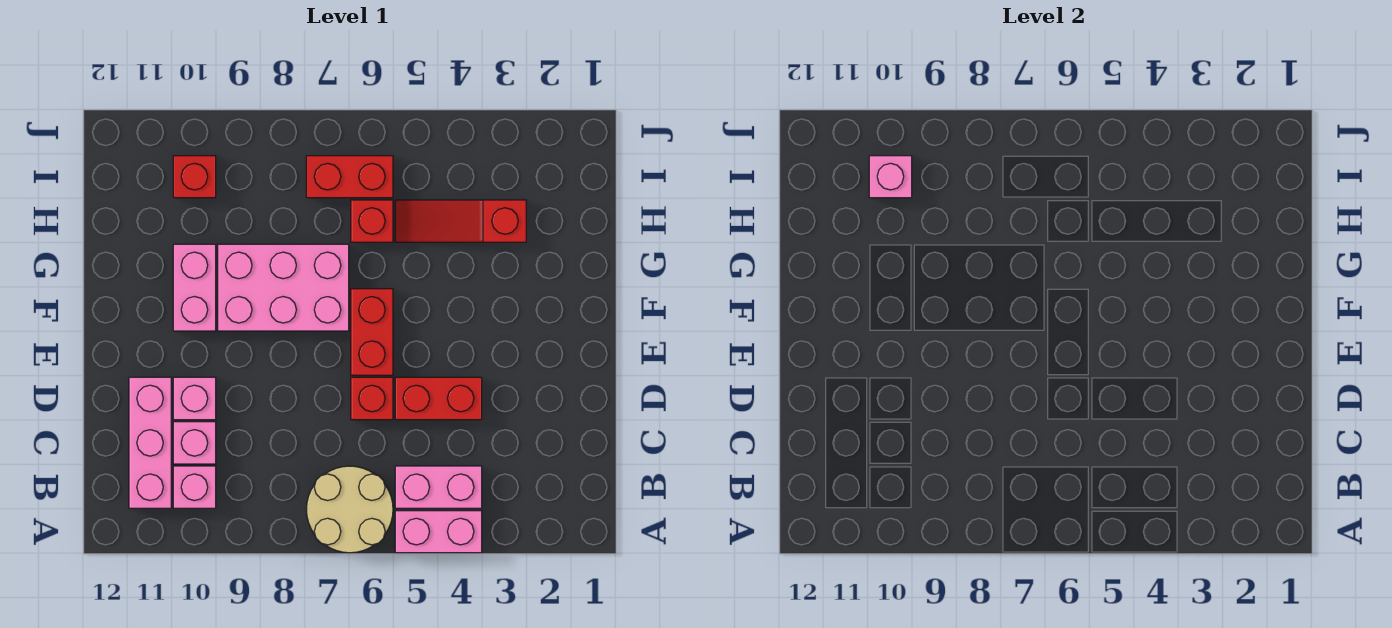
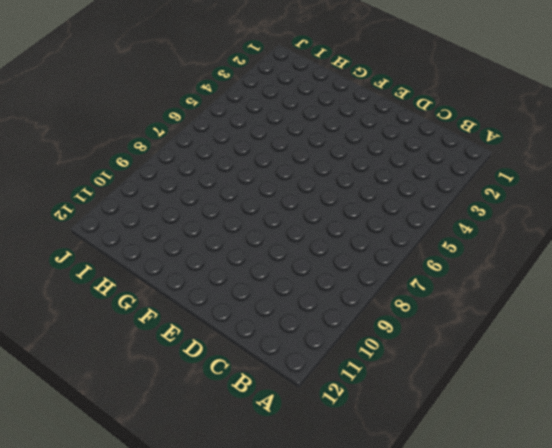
none -> pink brick A4:A5 level 1
none -> tan round brick A6:B7 level 1
none -> pink brick B4:B5 level 1

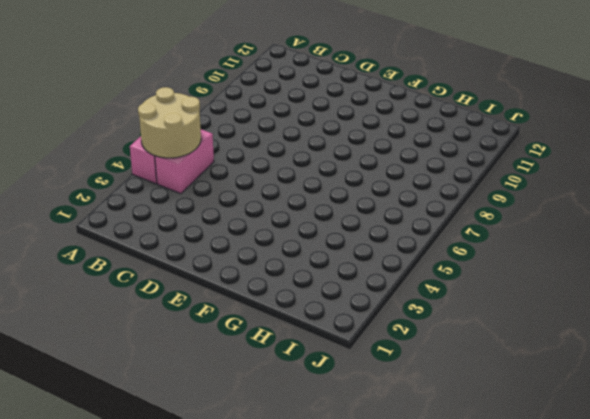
tan round brick A4:B5 level 2 -> tan round brick A6:B7 level 1
none -> pink brick B10 level 1
none -> pink brick B11:D11 level 1
none -> pink brick C10 level 1

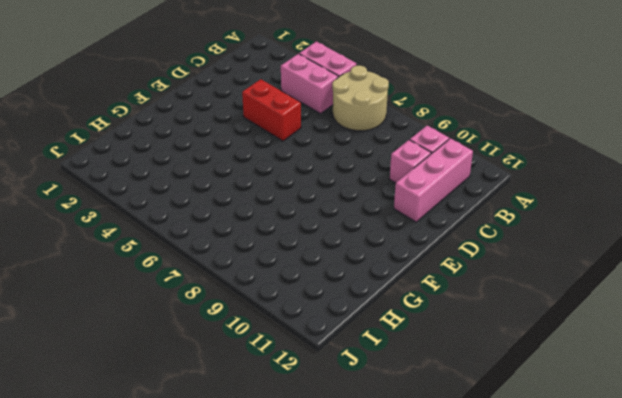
none -> red brick D6 level 1
none -> pink brick D10 level 1
none -> red brick E6:F6 level 1

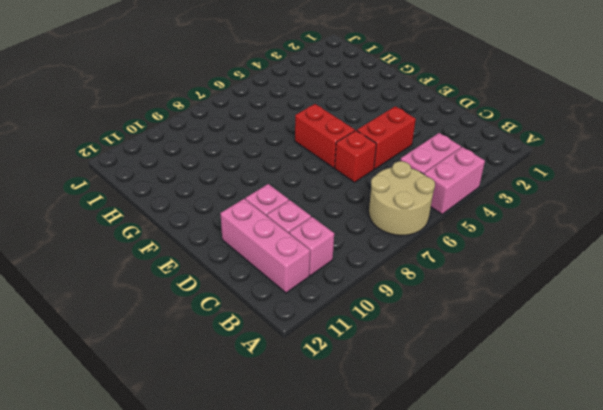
none -> pink brick F7:G9 level 1
none -> pink brick F10:G10 level 1
none -> red slope H3:H5 level 1 top 3

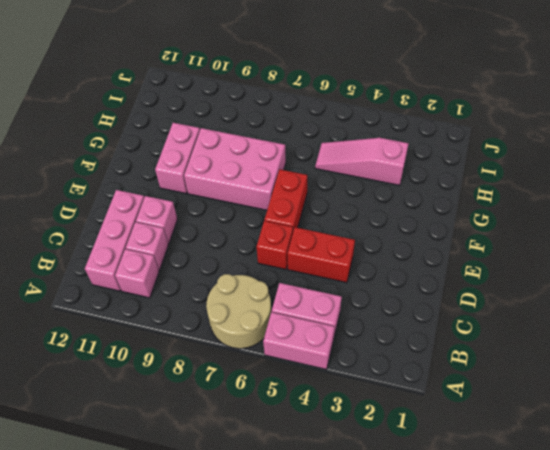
pink slope H3:H5 level 1 top 3 -> red slope H3:H5 level 1 top 3
none -> red brick H6 level 1
none -> red brick I6:I7 level 1
none -> red brick I10 level 1

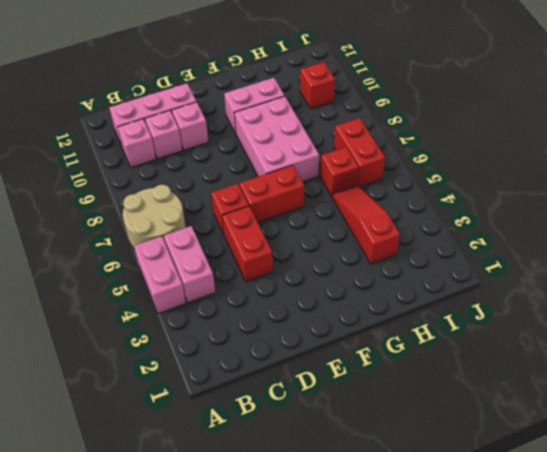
none -> pink brick I10 level 2

